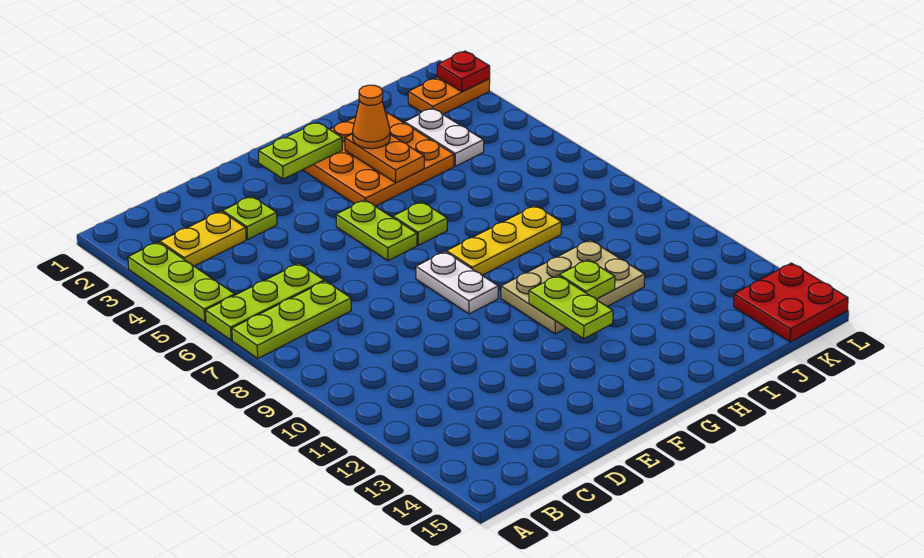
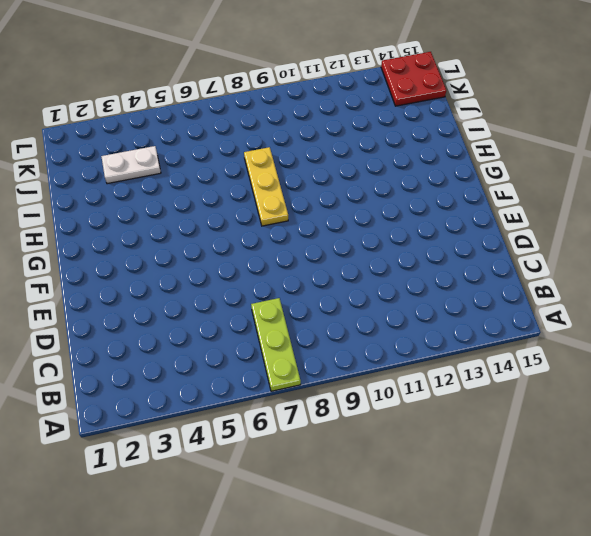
none -> lime plate A3:A5 level 1
none -> lime plate A6:C6 level 1
none -> yellow plate B3:C3 level 1

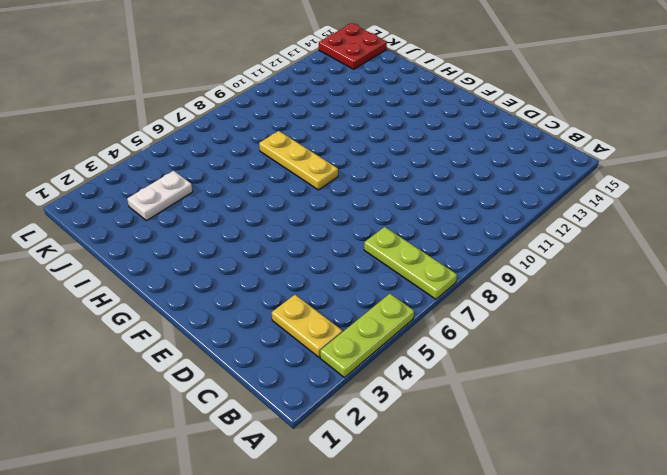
none -> lime plate A6:C6 level 1
none -> lime plate D3 level 1
none -> lime plate F5:F6 level 1

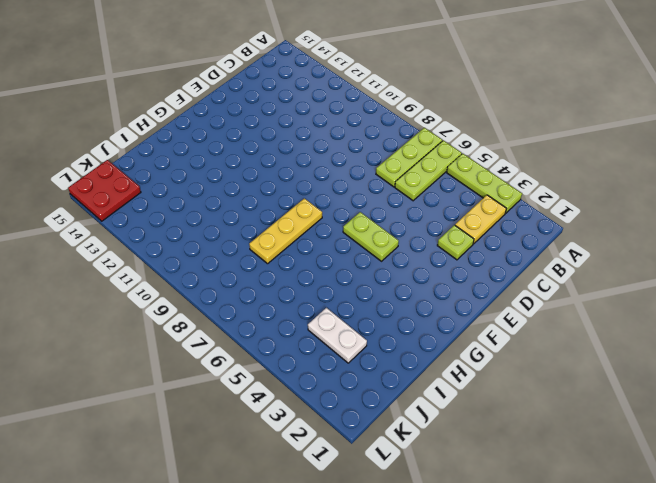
none -> white plate F8:F9 level 1
none -> orange plate G2:I4 level 1
none -> lime plate G6 level 1

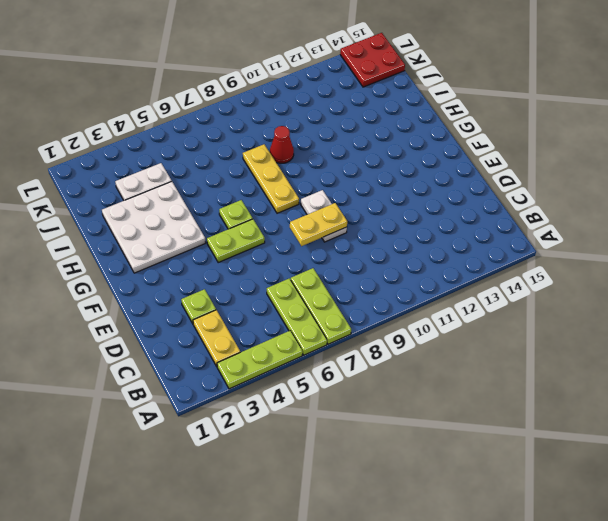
yellow plate E8:E9 level 2 -> none
white plate E9:F9 level 1 -> white plate F8:F9 level 1
white plate G2:I4 level 1 -> orange plate G2:I4 level 1
red cone I9 level 1 -> none
none -> tan plate G10:I11 level 1
none -> orange plate K2:L2 level 1
none -> lime plate F2:G2 level 2

